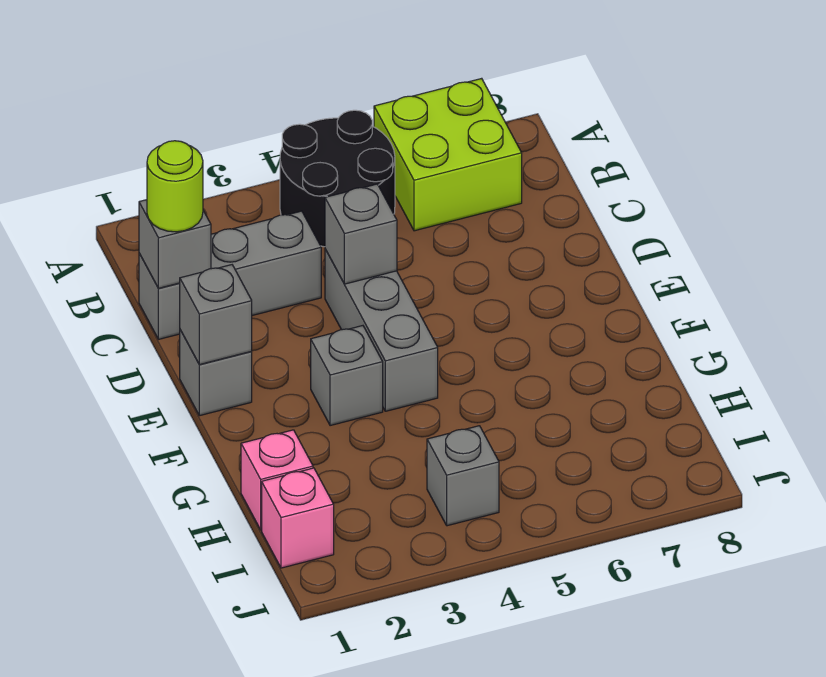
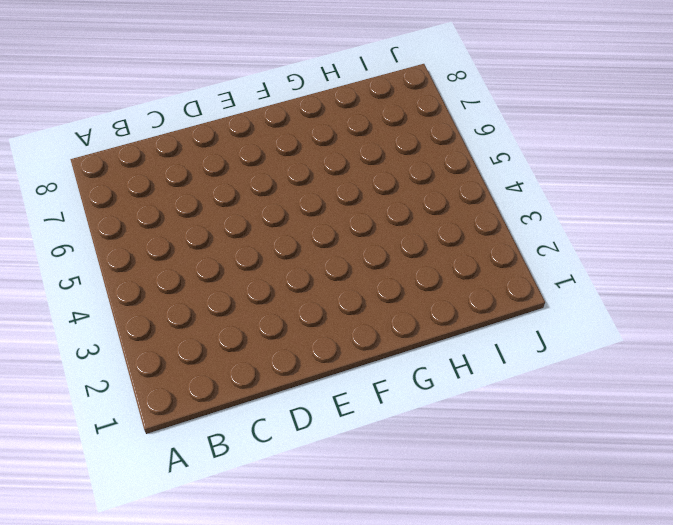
none -> black round brick A4:B5 level 1
none -> lime brick A6:B7 level 1
none -> grey brick C1:C3 level 1

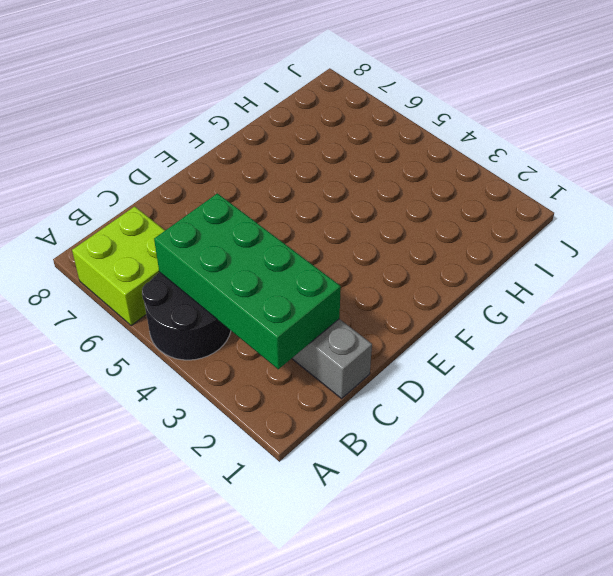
green brick B2:C5 level 2 -> none
none -> grey brick D4:F4 level 1
none -> grey brick E1 level 1
none -> grey brick F3 level 1

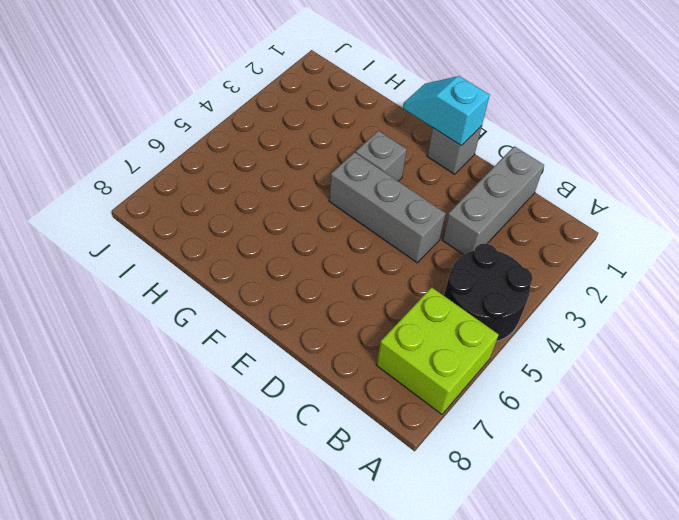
cyan slope E1:F1 level 2 top E -> grey brick E1 level 2
none -> pink brick H1 level 1
none -> pink brick I1 level 1
none -> grey brick I4 level 1

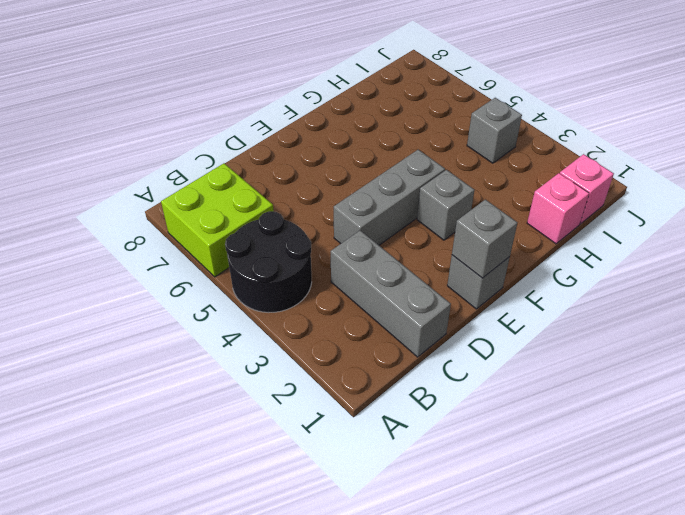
none -> grey brick C1 level 2
none -> grey brick D4 level 2
none -> lime round brick C1 level 3

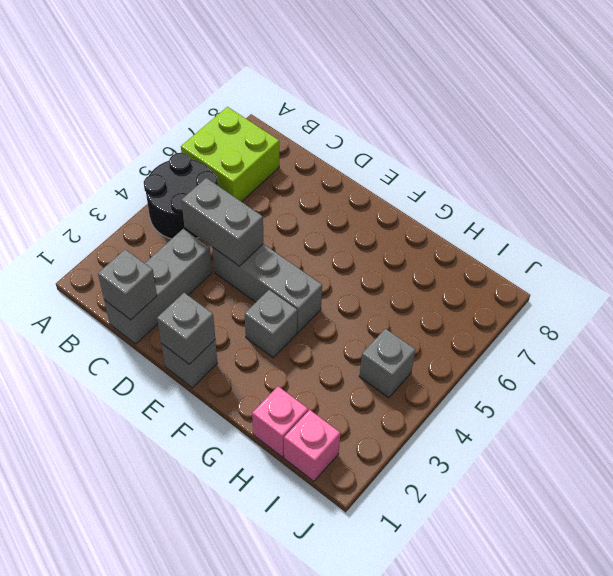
grey brick C4:D4 level 2 -> grey brick D4 level 2
none -> lime round brick C1 level 3

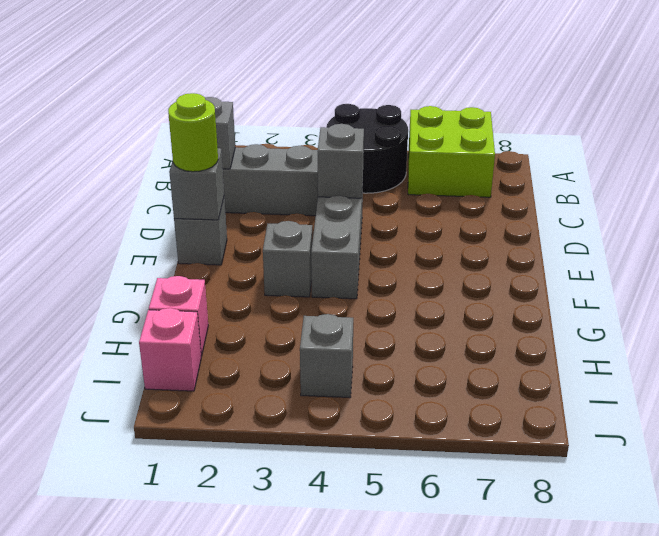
lime round brick E1 level 3 -> lime round brick C1 level 3

